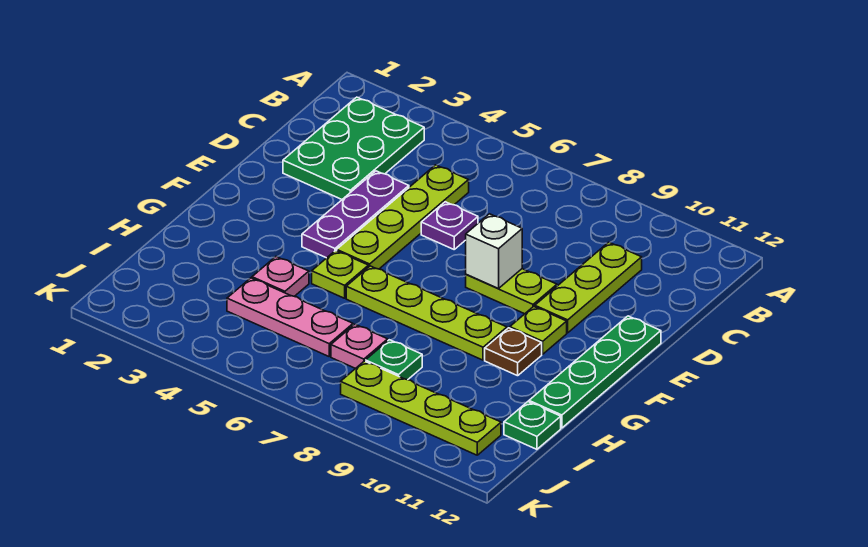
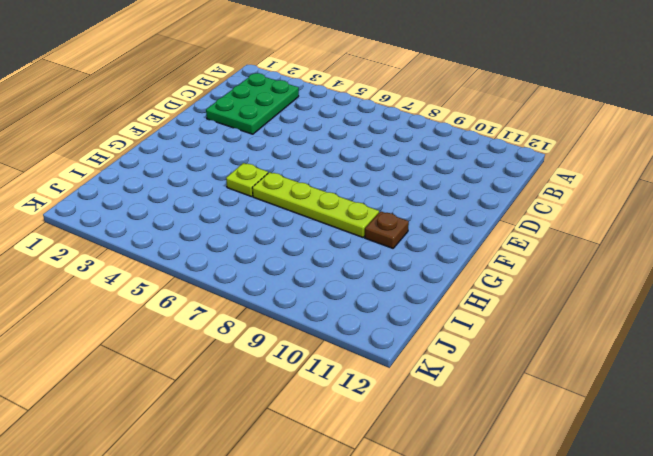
none -> lime plate C5:F5 level 1
none -> lime plate C10:E10 level 1
none -> purple plate D4:F4 level 1

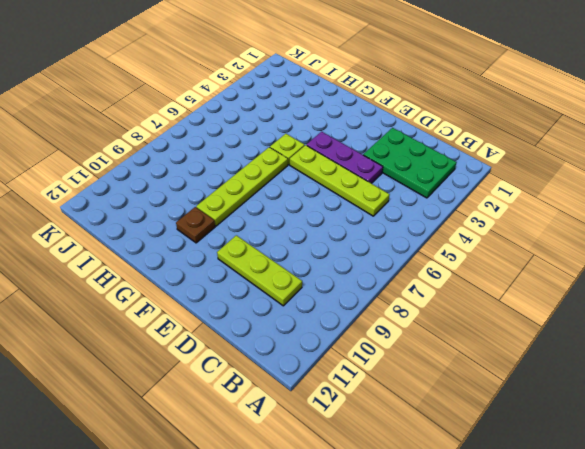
none -> purple plate D6 level 1
none -> lime plate E8:E9 level 1
none -> green plate E12:H12 level 1

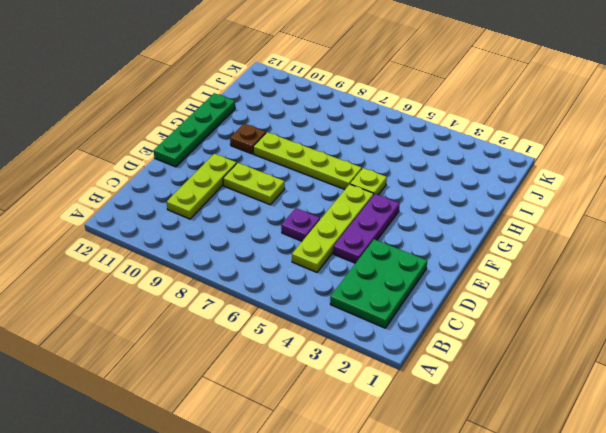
none -> lime plate F10 level 1
none -> pink plate H4 level 1
none -> pink plate I4:I6 level 1

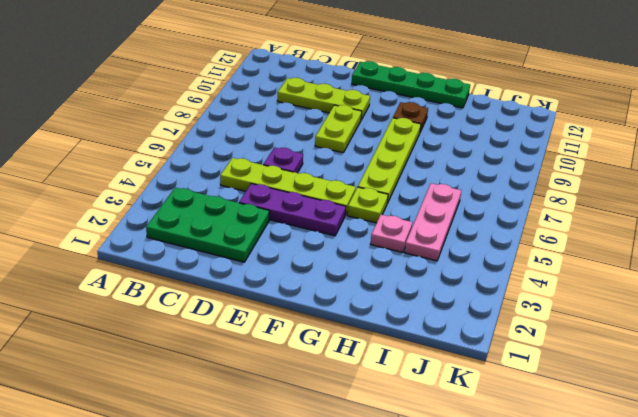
none -> lime plate F10 level 1
none -> pink plate I7 level 1
none -> green plate I8 level 1

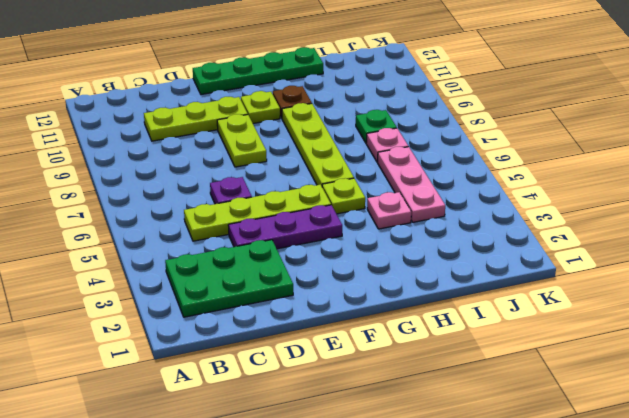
none -> green plate I12 level 1
none -> lime plate J8:J11 level 1
none -> white brick E8 level 2

